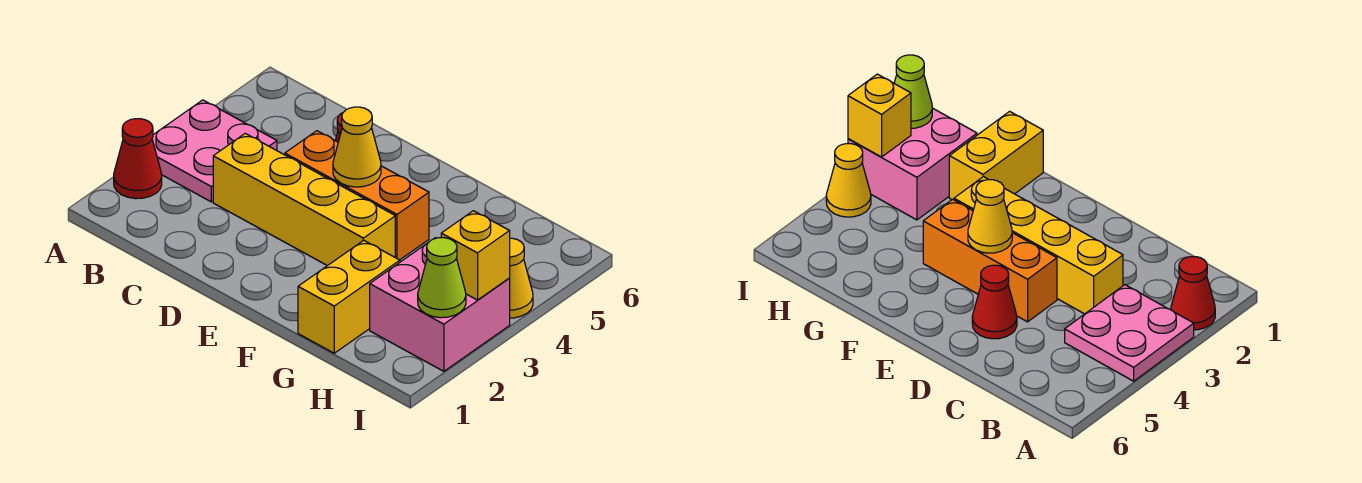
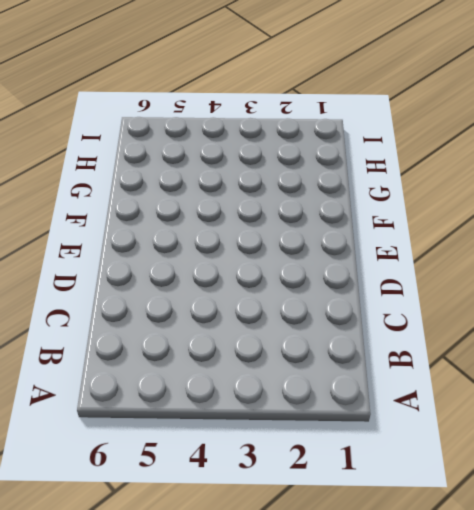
none -> red cone A2 level 1
none -> pink plate A3:B4 level 1

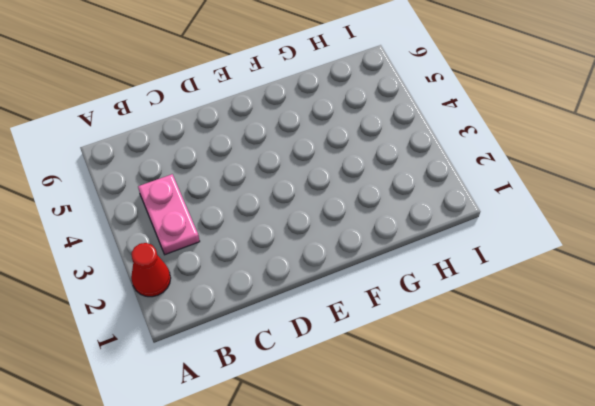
pink plate B3:B4 level 1 -> pink plate A3:B4 level 1
none -> yellow brick C3:F3 level 1
none -> orange brick D4:F4 level 1

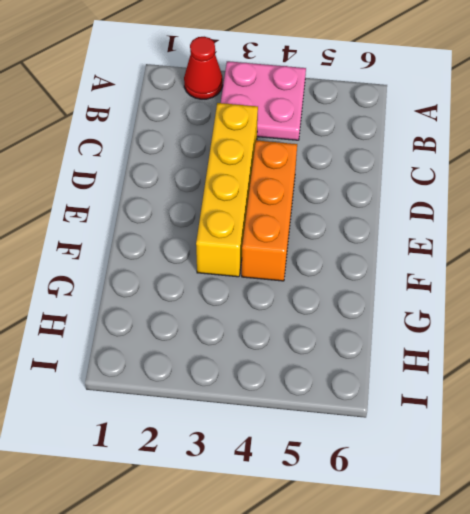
none -> red cone D5 level 1
none -> yellow brick G1:G2 level 1

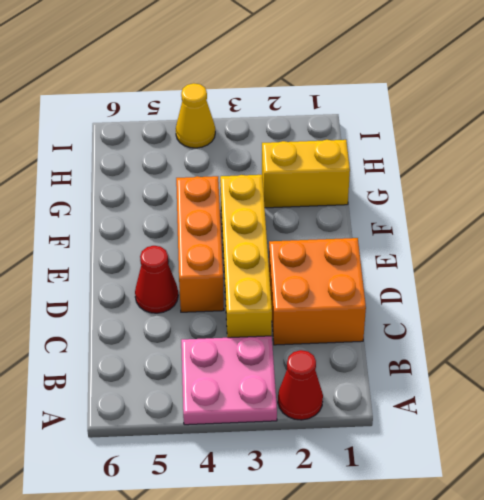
orange brick C1:D2 level 1 -> none
none -> pink brick H2:I3 level 1
none -> yellow cone E4 level 2

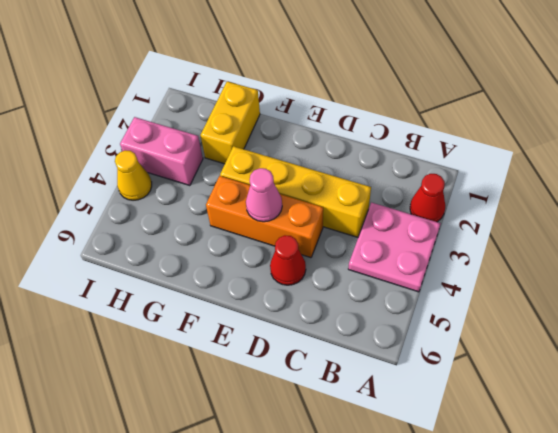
pink cone E4 level 2 -> yellow cone E4 level 2
pink brick H3:I3 level 1 -> pink brick H2:I3 level 1
none -> lime cone I2 level 2
none -> yellow brick I3 level 2

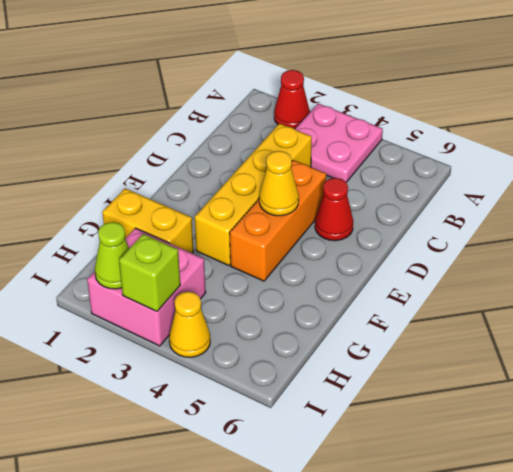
lime brick I3 level 2 -> yellow brick I3 level 2

